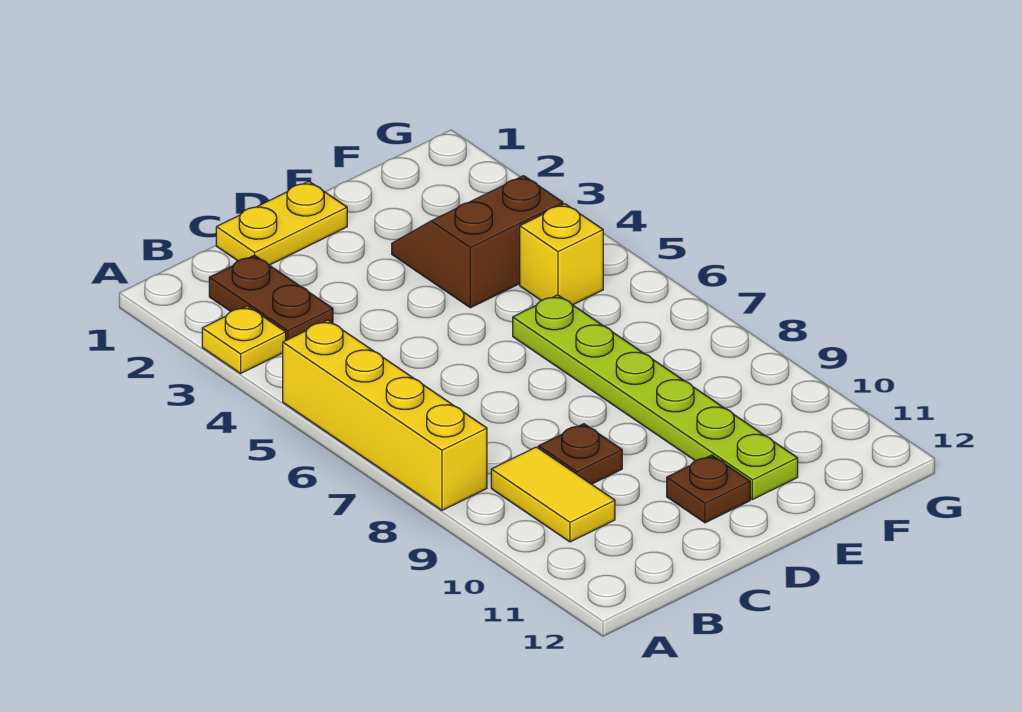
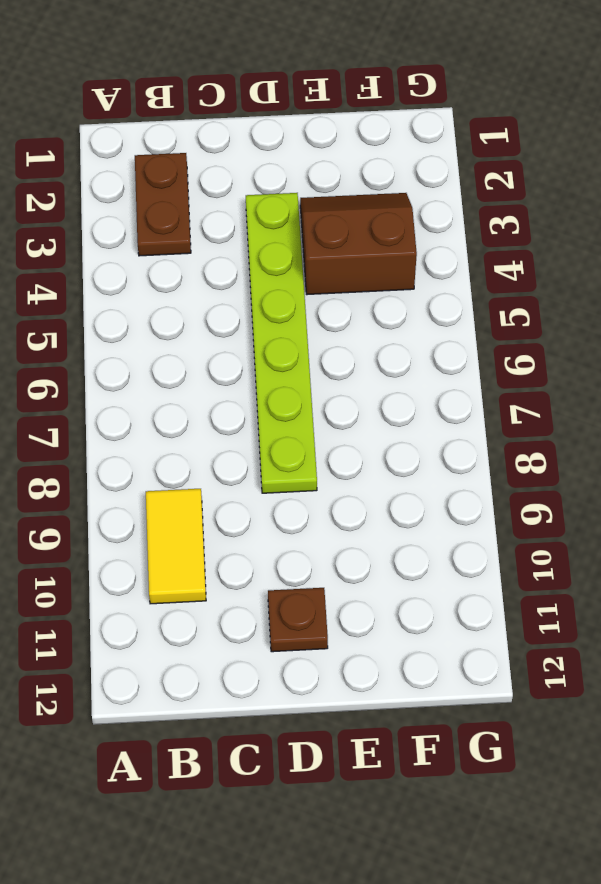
lime plate D3:D8 level 1 -> lime plate E6:E11 level 1
none -> yellow plate A3 level 1
none -> yellow brick A5:A8 level 1

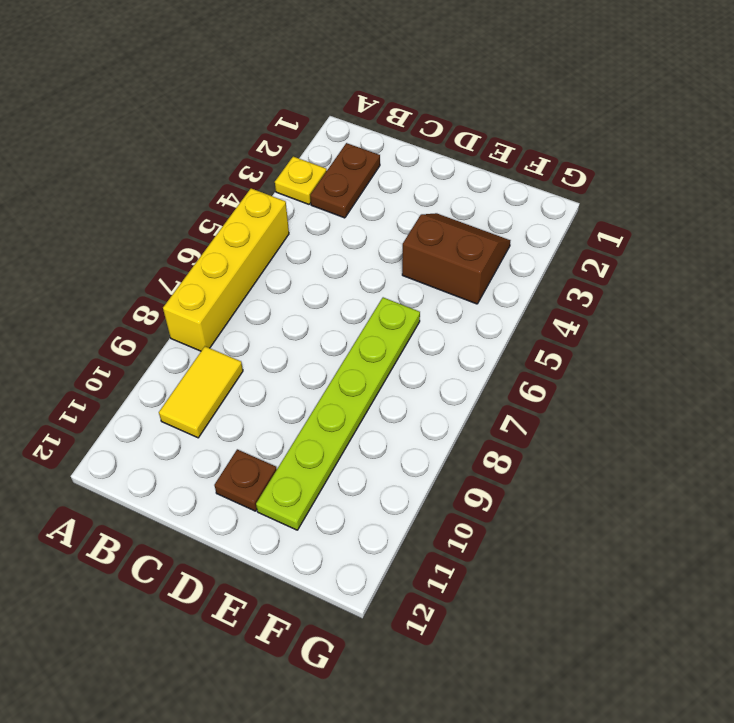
none -> yellow plate C1:D1 level 1
none -> brown plate C9 level 1

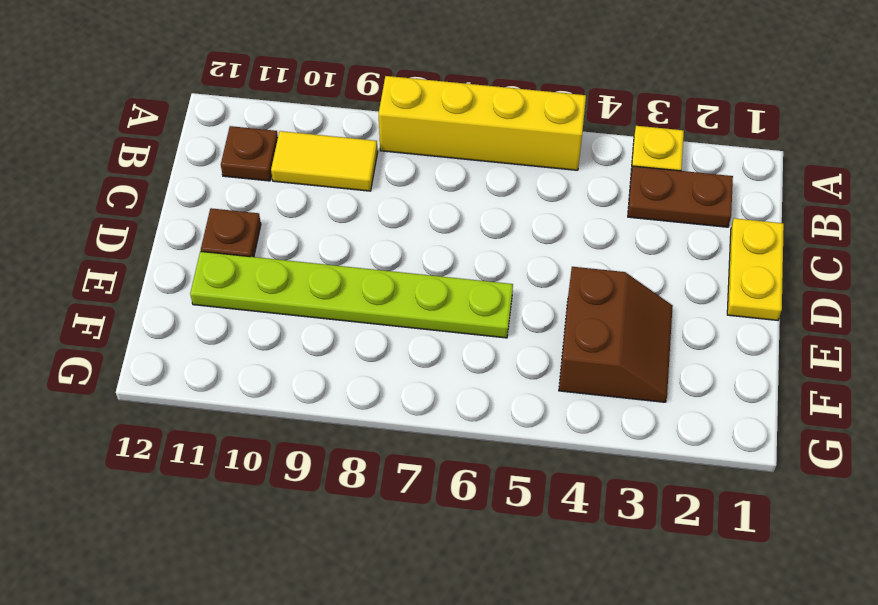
brown plate B11 level 1 -> brown plate C9 level 1
none -> yellow brick F5 level 1

